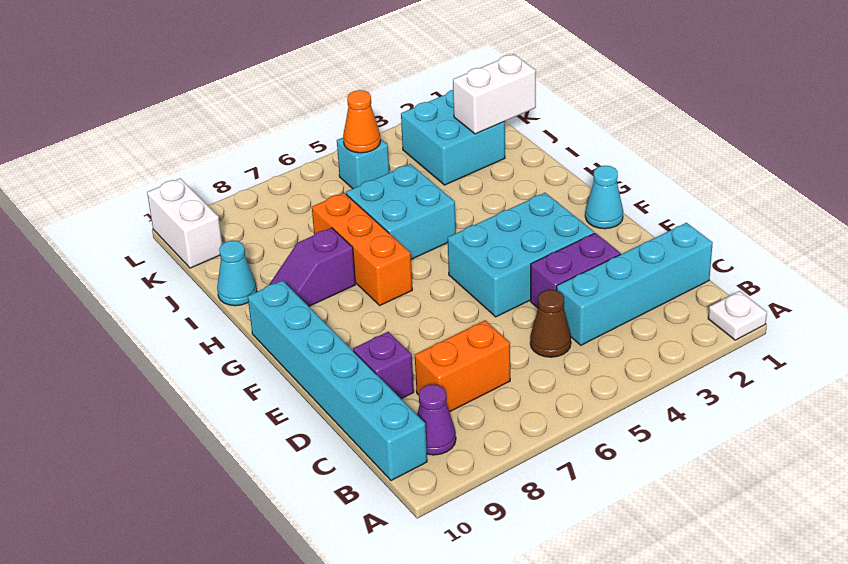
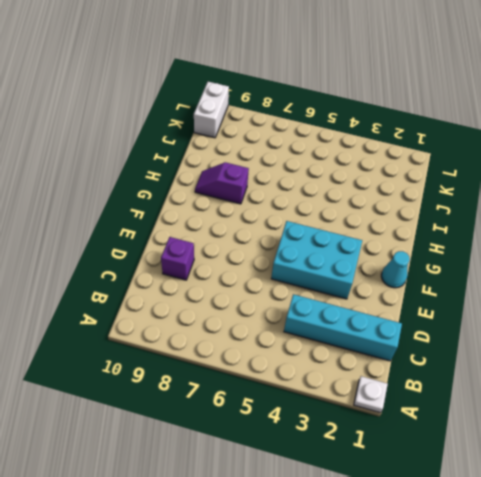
none -> purple cone B9 level 1
none -> cyan brick B10:G10 level 1
none -> brown cone C5 level 1

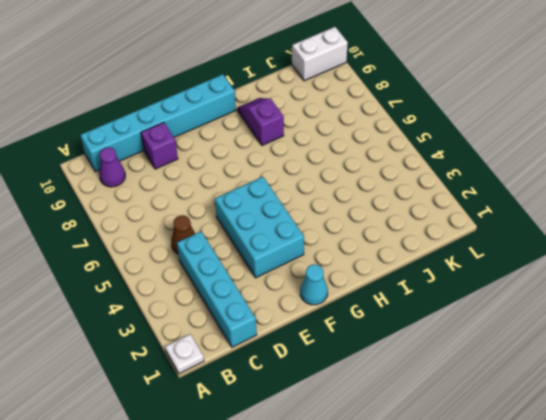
none -> orange brick C7:C8 level 1
none -> purple brick D3:D4 level 1
none -> orange brick G7:I7 level 1

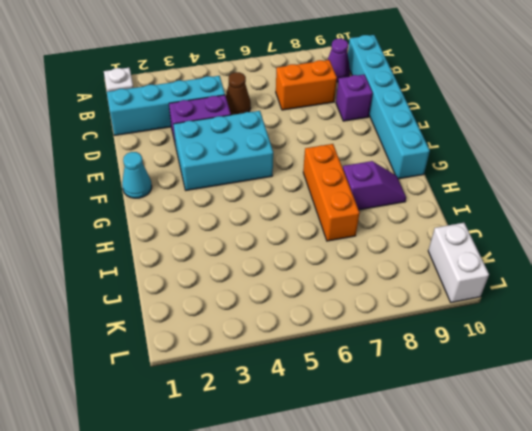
none -> cyan brick H5:I6 level 1
none -> cyan cone I10 level 1
none -> cyan brick J2:K3 level 1

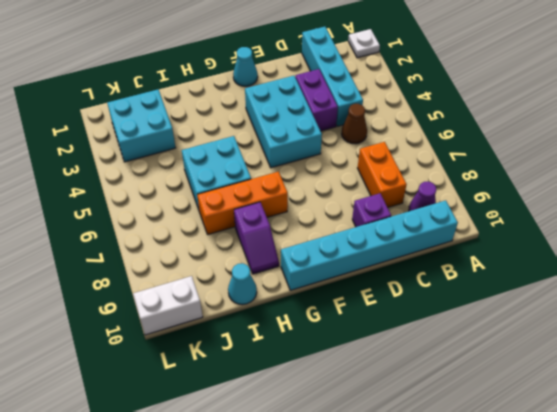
none -> cyan brick K5 level 1
none -> white brick J1:J2 level 2
none -> orange cone K5 level 2

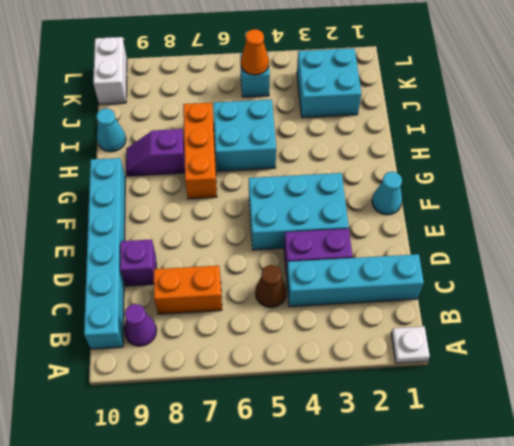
none -> white brick J1:J2 level 2

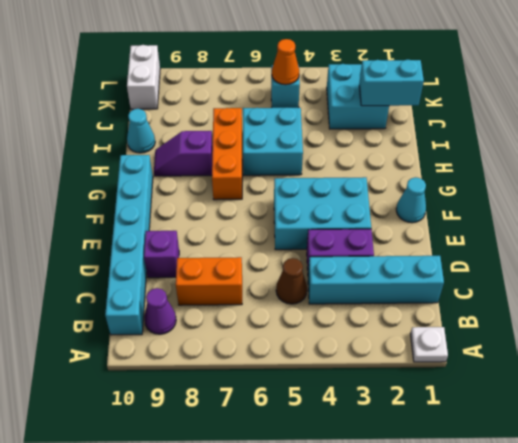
cyan brick J1:J2 level 2 -> white brick J1:J2 level 2

